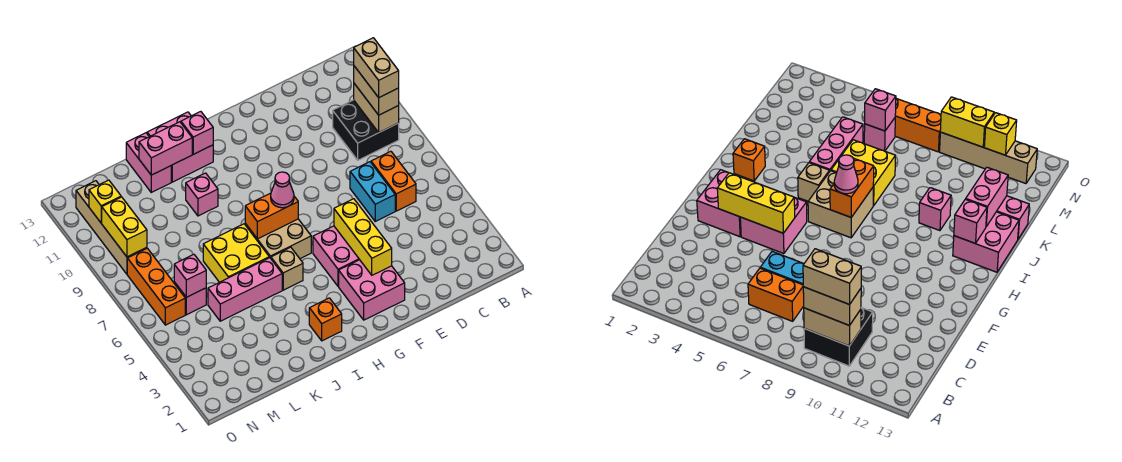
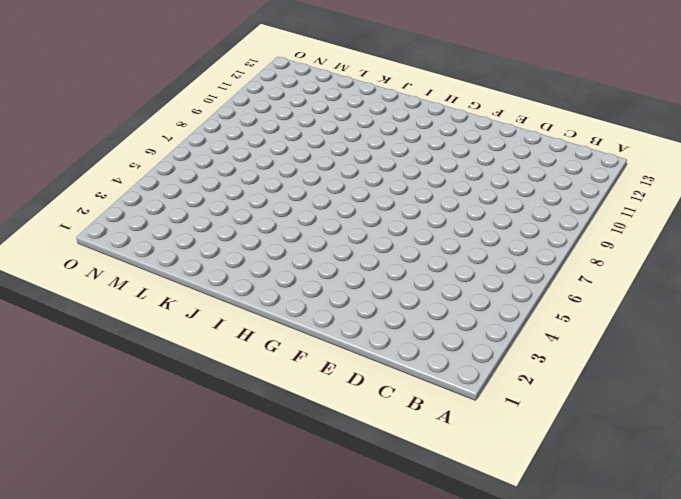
none -> black brick B9:C10 level 1
none -> orange brick C6:C7 level 1
none -> cyan brick D6:D7 level 1

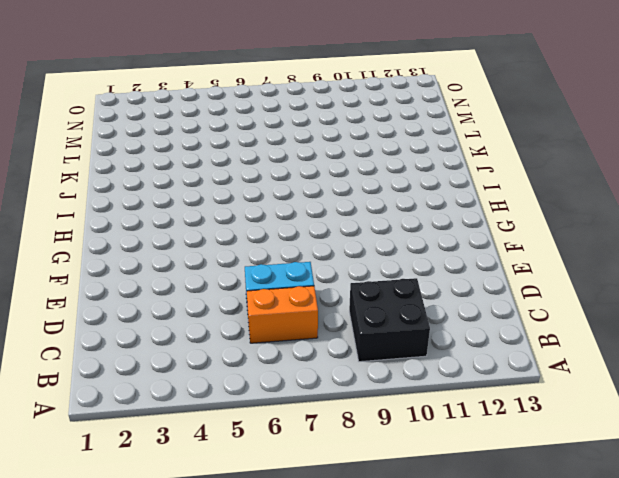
none -> pink brick F2:G3 level 1
none -> pink brick F4:G5 level 1
none -> tan brick H6:I7 level 1

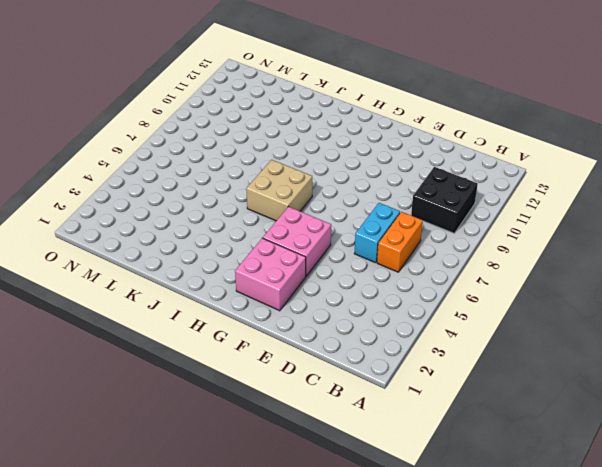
none -> orange brick I2 level 1
none -> tan brick I5 level 1
none -> pink brick I12:J13 level 1

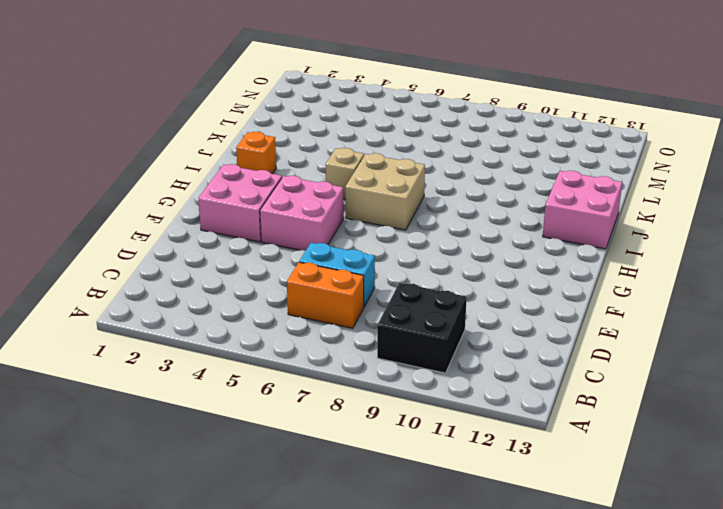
none -> pink brick J5:L5 level 1
none -> yellow brick J6:K7 level 1
none -> pink brick J10 level 1

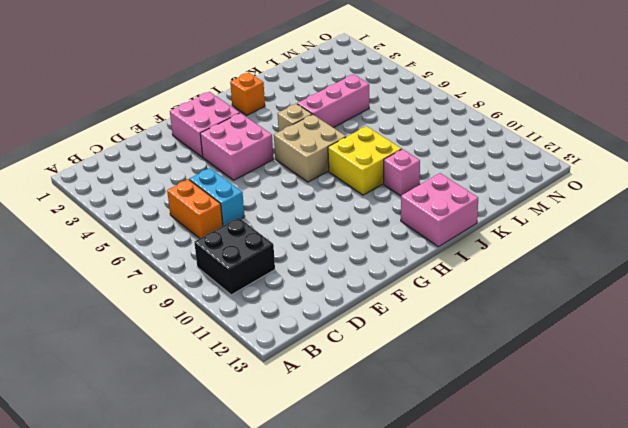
yellow brick I8:J9 level 1 -> yellow brick J6:K7 level 1
none -> pink brick K12:K13 level 1
none -> pink brick M6 level 1
none -> orange brick N6:N8 level 1

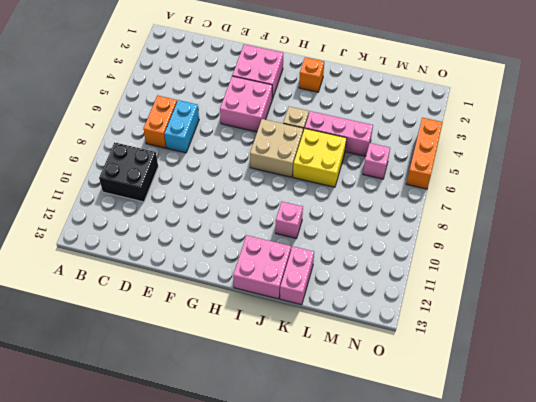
orange brick O4:O6 level 1 -> orange brick N6:N8 level 1
none -> tan brick N9:N12 level 1
none -> tan brick B9:B10 level 2
none -> yellow brick F3:F5 level 2

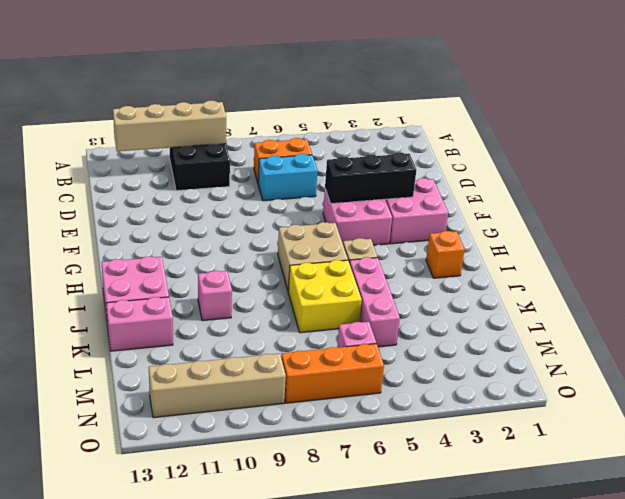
tan brick B9:B12 level 2 -> tan brick B9:B10 level 2
black brick F3:F5 level 2 -> yellow brick F3:F5 level 2
none -> orange brick H7:I7 level 2
none -> pink brick I12 level 2
none -> pink brick J12:K12 level 2

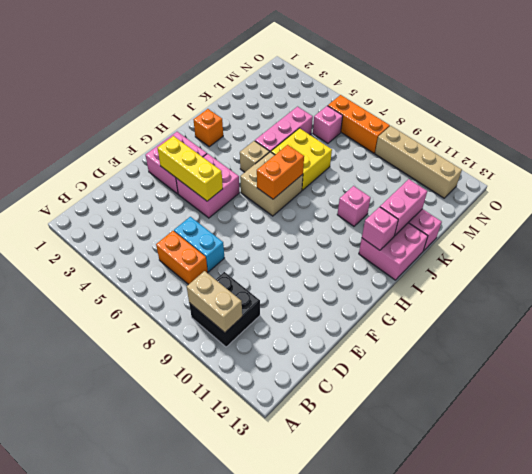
none -> pink brick M6 level 2
none -> yellow brick N9:N10 level 2
none -> yellow brick N11 level 2

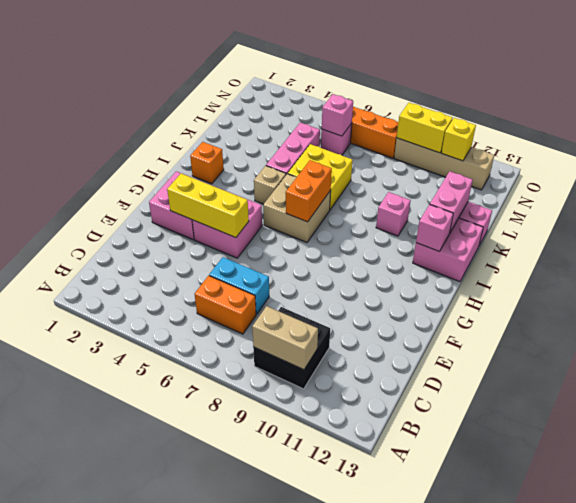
none -> tan brick B9:B10 level 3
none -> pink cone H7 level 3
none -> tan brick B9:B10 level 4

